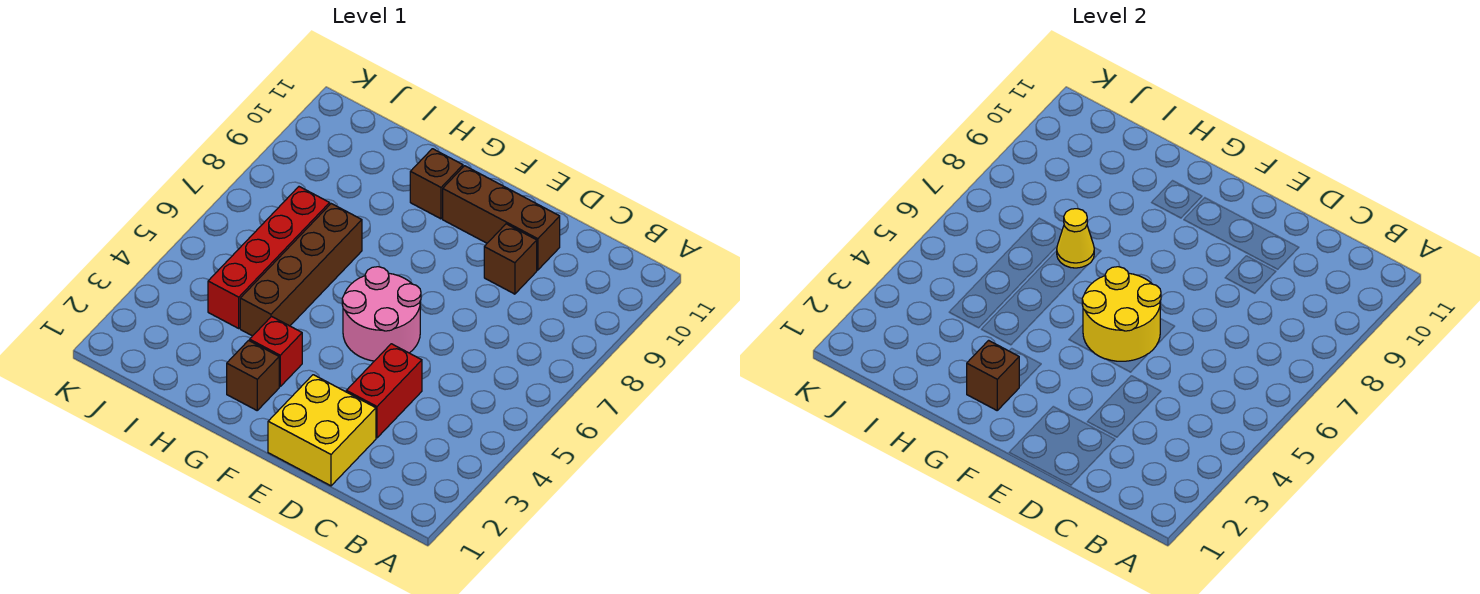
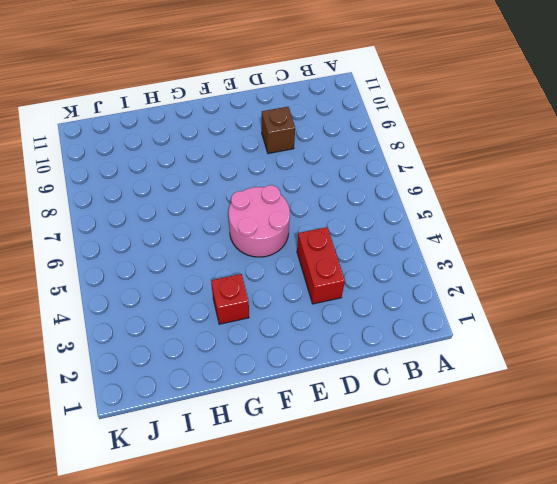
none -> yellow brick D1:E2 level 1
none -> brown brick D10:F10 level 1
none -> brown brick G2 level 1

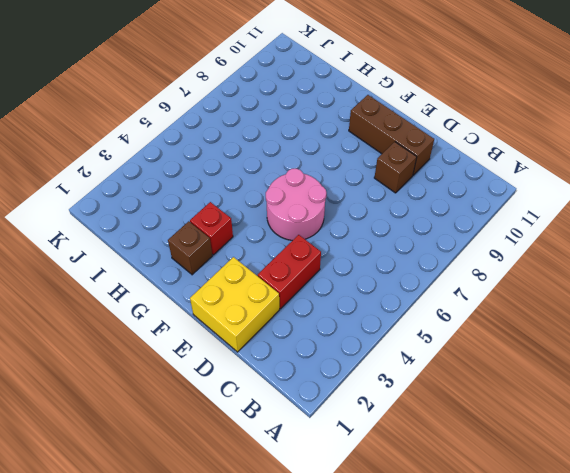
none -> brown brick G10 level 1
none -> brown brick H4:H7 level 1
none -> red brick I4:I7 level 1

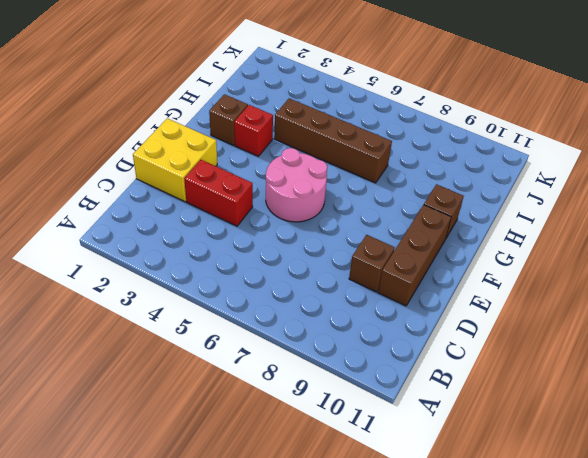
none -> red brick I4:I7 level 1
none -> yellow round brick E5:F6 level 2
none -> brown brick G2 level 2

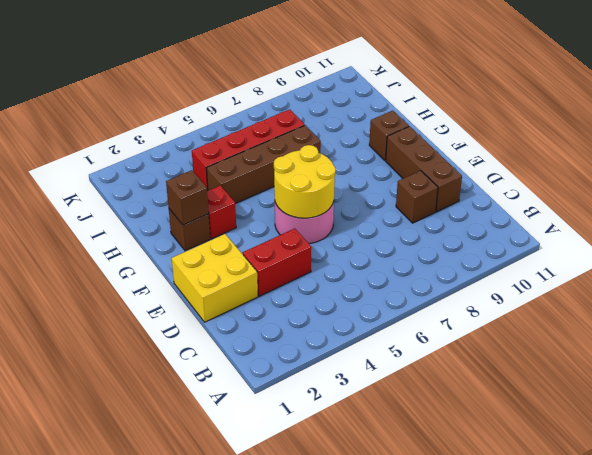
none -> yellow cone H7 level 2

